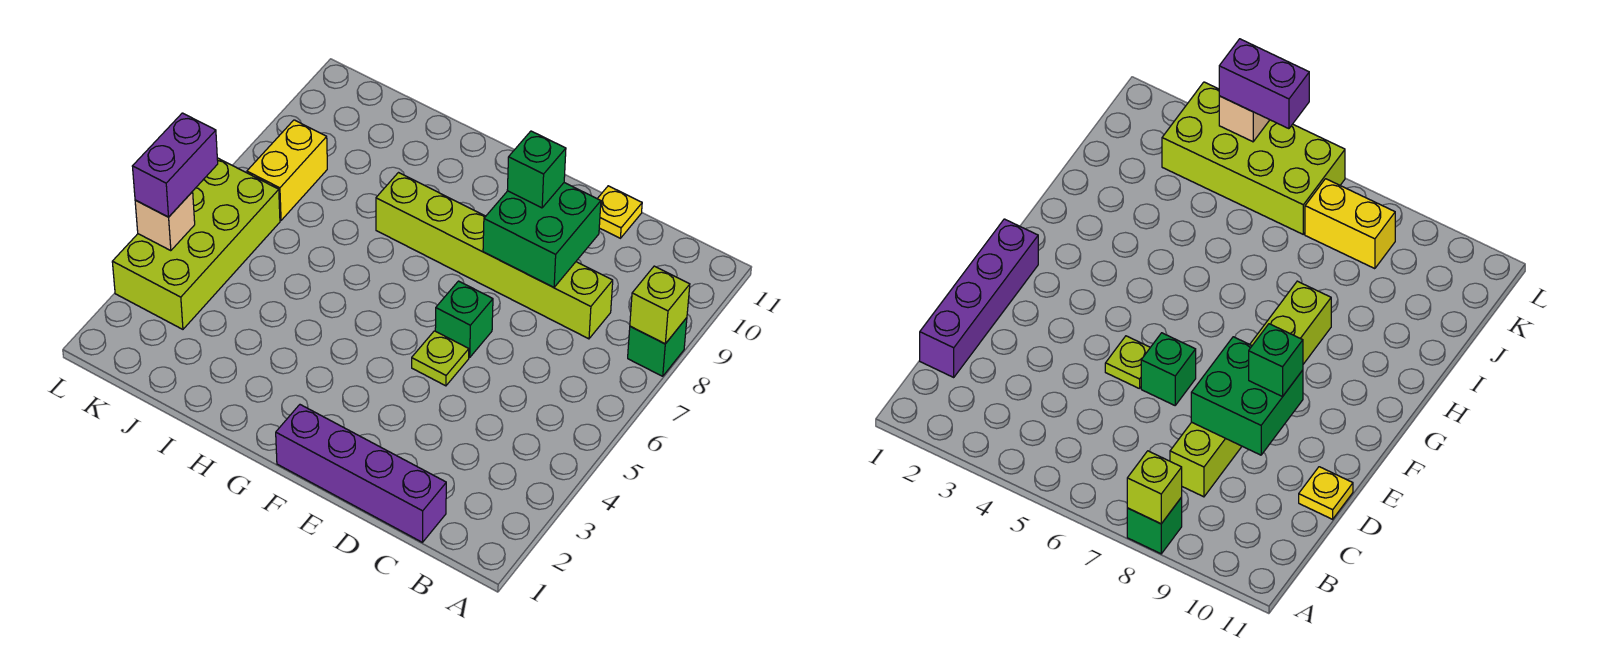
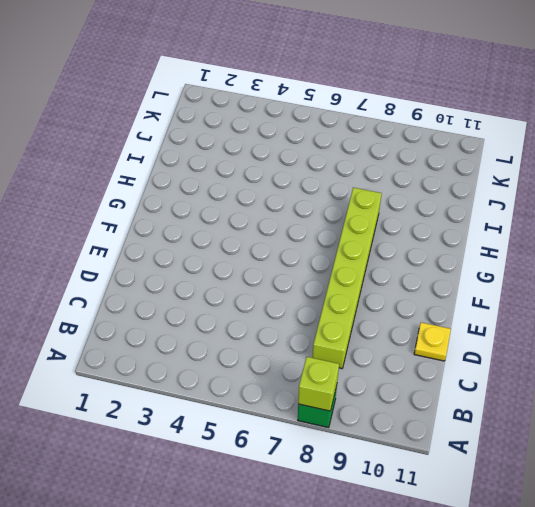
none -> purple brick C1:F1 level 1
none -> lime plate E5 level 1
none -> green brick E6 level 1

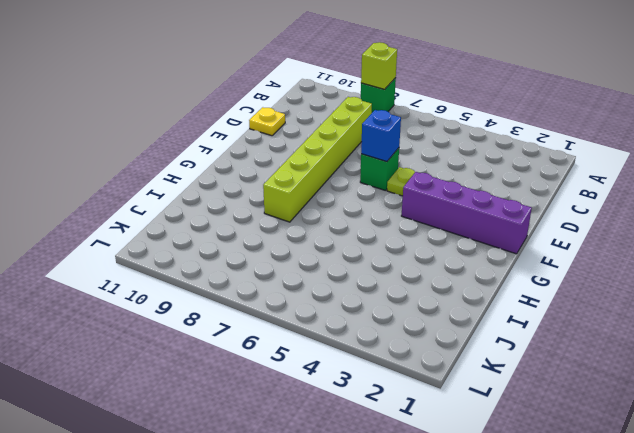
blue brick E6 level 2 -> none
purple brick F1:F4 level 1 -> purple brick C1:F1 level 1
none -> lime brick K3:L6 level 1
none -> yellow brick K7:K8 level 1
none -> green brick D8:E9 level 2

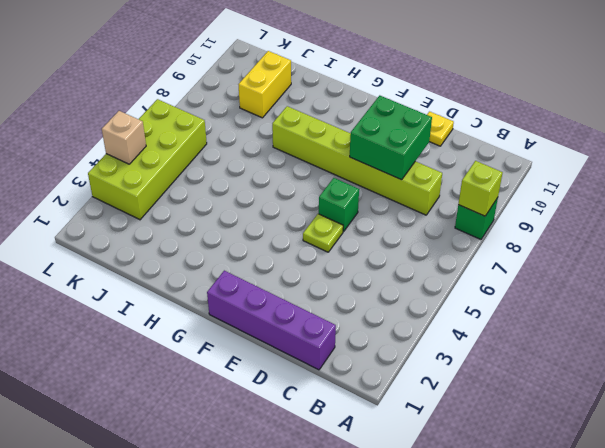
yellow brick J9:J10 level 1 -> yellow brick K7:K8 level 1
none -> green brick E9 level 3
none -> purple brick L4:L5 level 3

